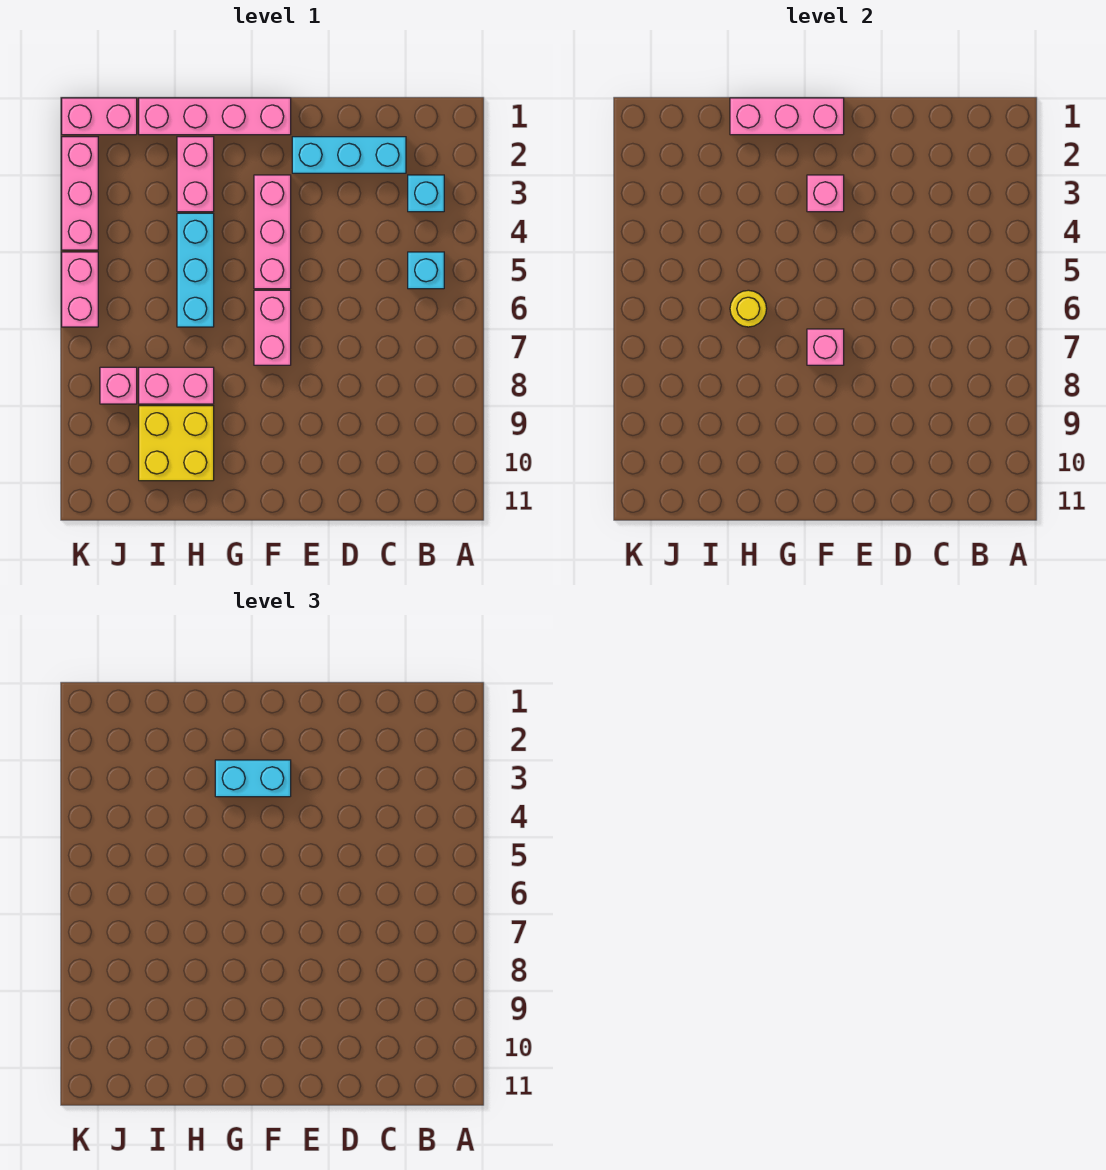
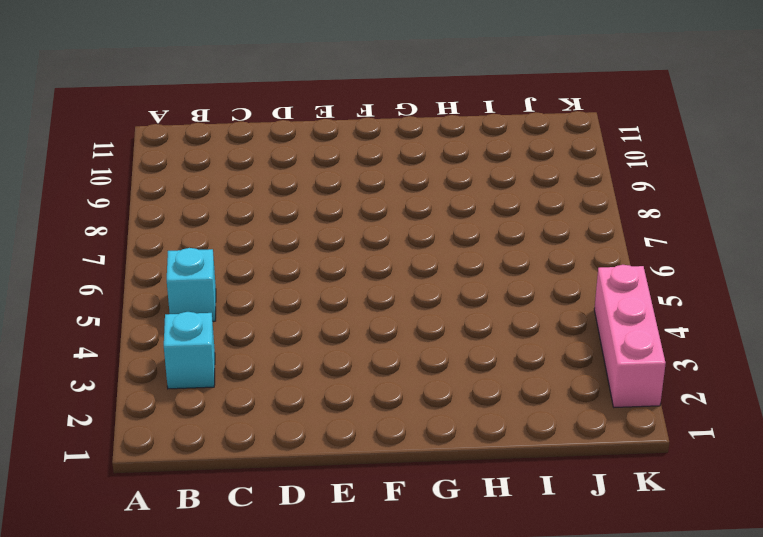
none -> cyan brick C2:E2 level 1
none -> pink brick F1:I1 level 1
none -> pink brick F3:F5 level 1

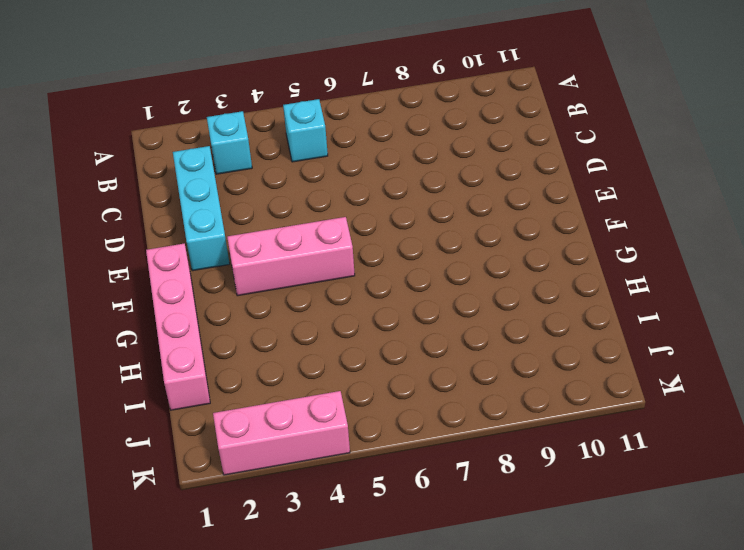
none -> pink brick F6:F7 level 1
none -> pink brick H2:H3 level 1
none -> cyan brick H4:H6 level 1

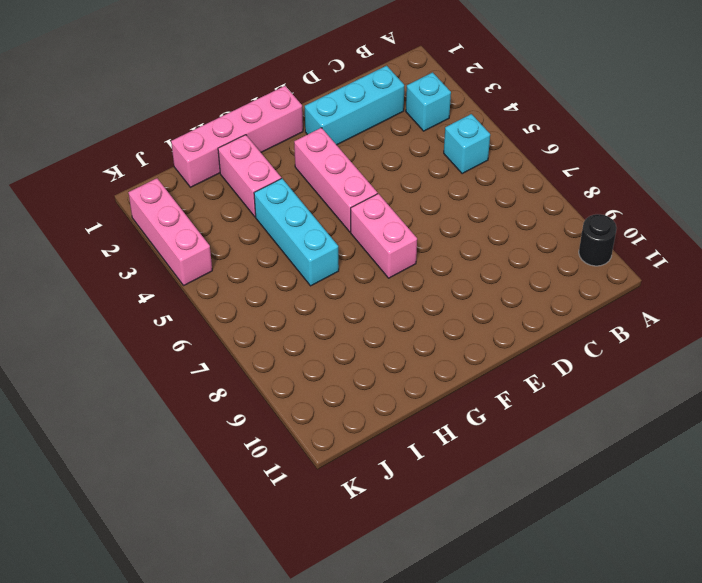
black round brick A10 level 1 -> none
none -> pink brick H8:I8 level 1
none -> yellow brick H9:I10 level 1
none -> pink brick J1:K1 level 1

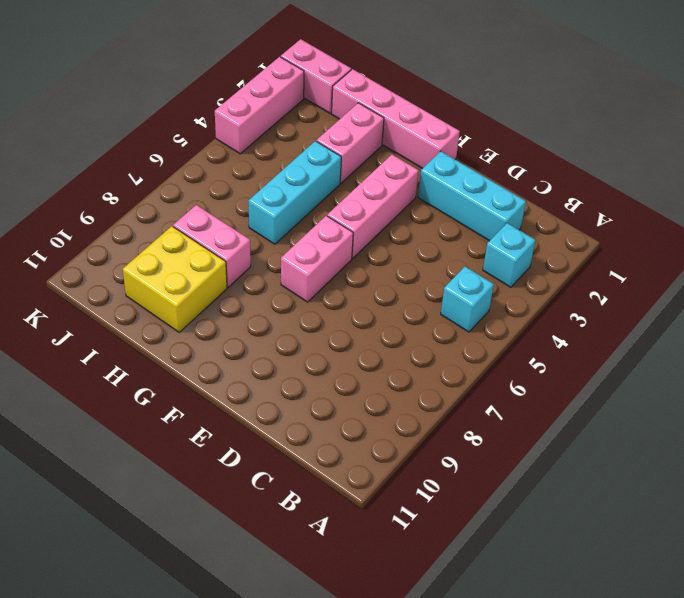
none -> pink brick J8 level 1
none -> pink brick K5:K6 level 1
none -> pink brick F1:H1 level 2

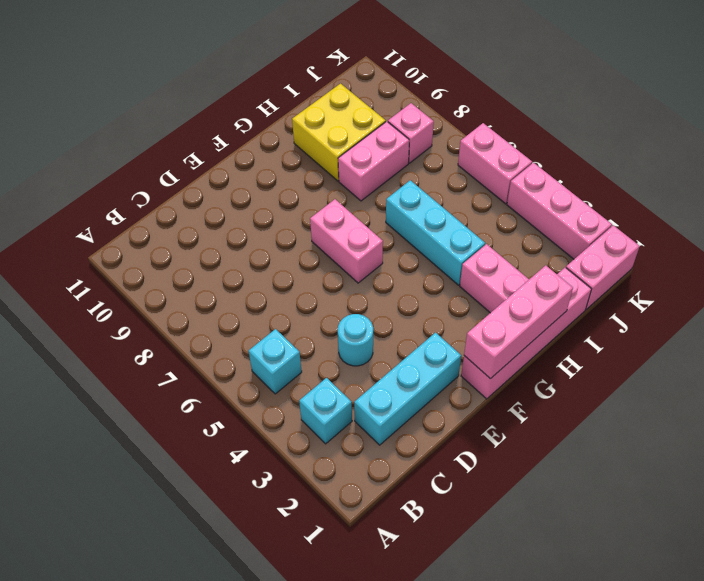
cyan round brick D4 level 1 -> none
none -> pink brick F3:F5 level 1
none -> pink brick F3 level 2
none -> pink brick F7 level 2

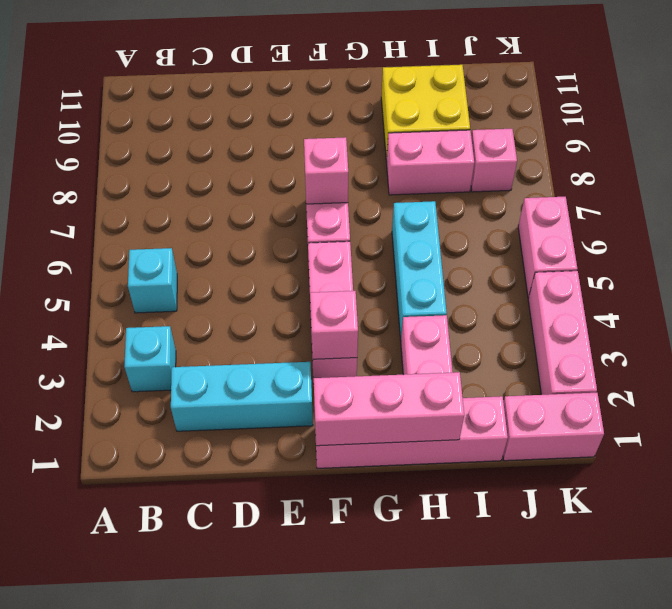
none -> yellow round brick H6 level 2
none -> cyan brick F3:G3 level 3

